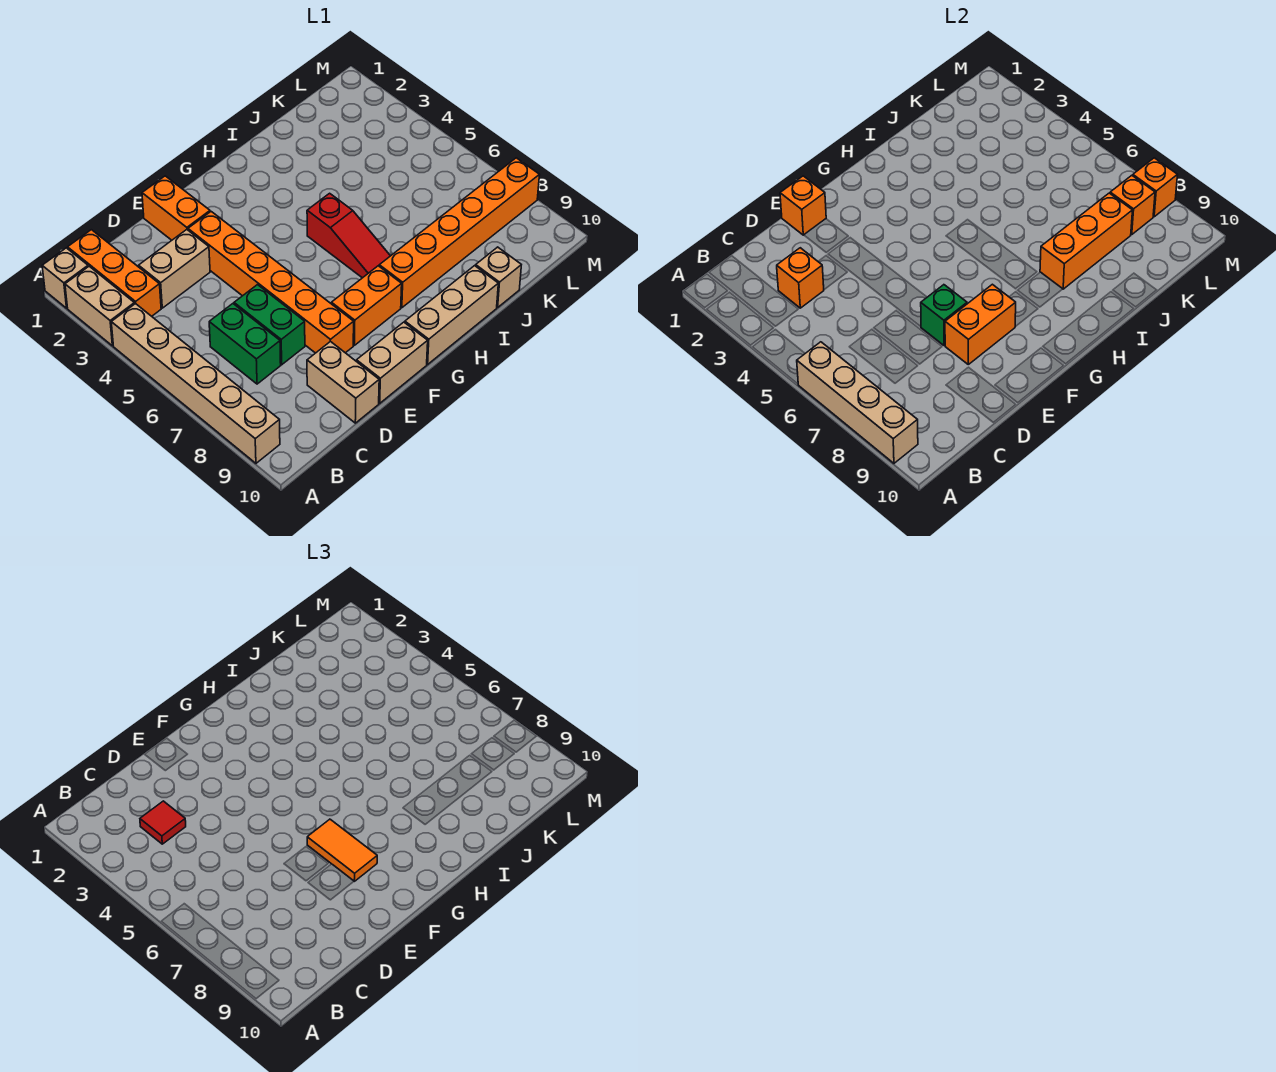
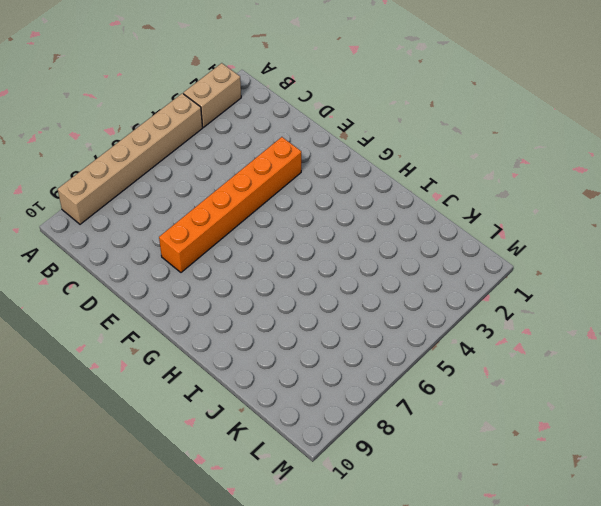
none -> tan brick A1 level 1
none -> orange brick B1:B3 level 1
none -> tan brick C3:D3 level 1

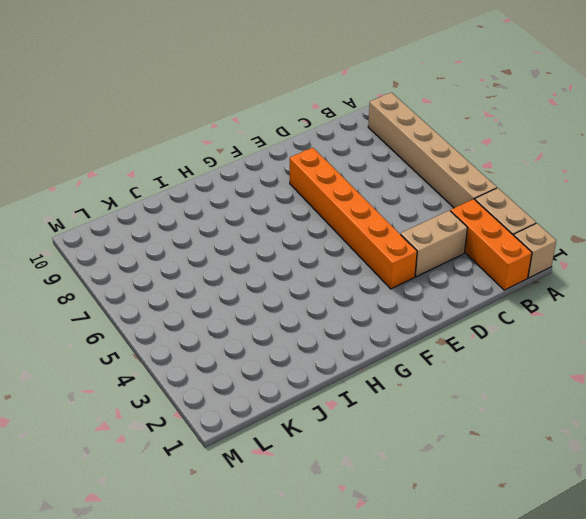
none -> green brick C6:C7 level 1
none -> green brick D6:D7 level 1
none -> tan brick D9:D10 level 1

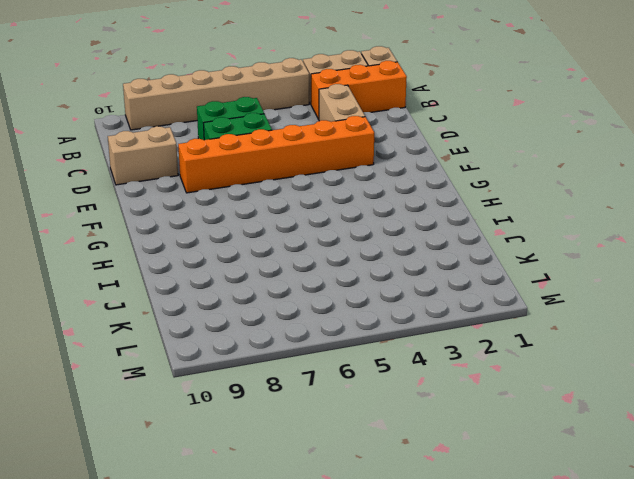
none -> orange brick E1:E2 level 1
none -> tan brick E10:F10 level 1
none -> orange brick F8:G8 level 1

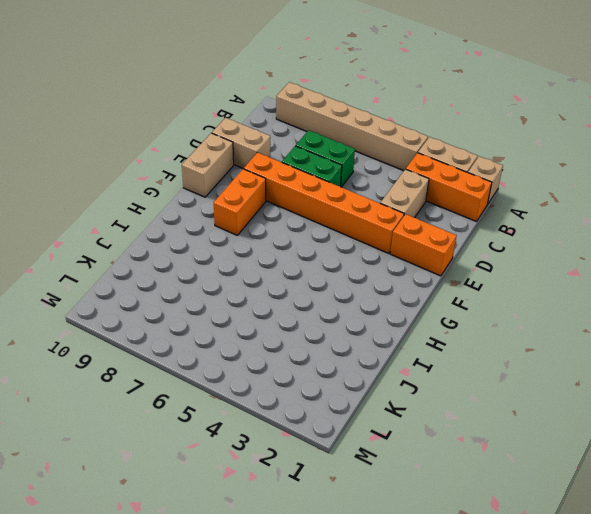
none -> tan brick G10:I10 level 1
none -> red slope H5:H7 level 1 top 5
none -> orange brick H8:M8 level 1

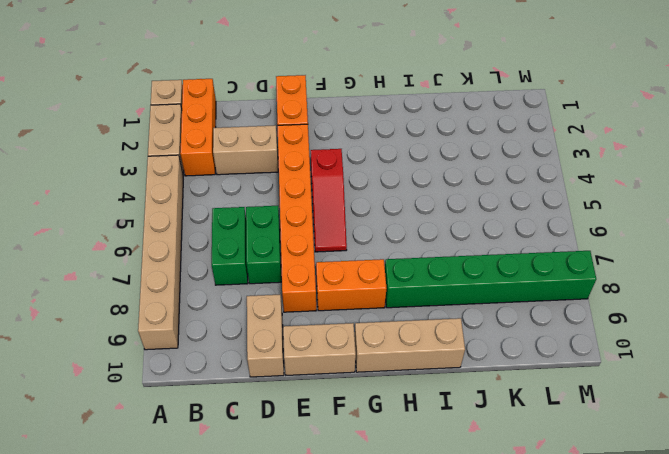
red slope F4:F6 level 1 top 4 -> red slope H5:H7 level 1 top 5
green brick H8:M8 level 1 -> orange brick H8:M8 level 1
none -> tan brick J10 level 1
none -> tan brick A6:A9 level 2
none -> orange brick C3 level 2

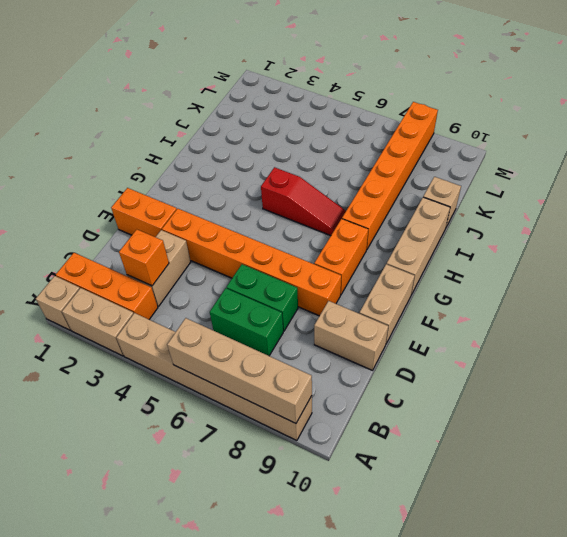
none -> orange brick E1 level 2
none -> green brick E7 level 2
none -> orange brick E8:F8 level 2

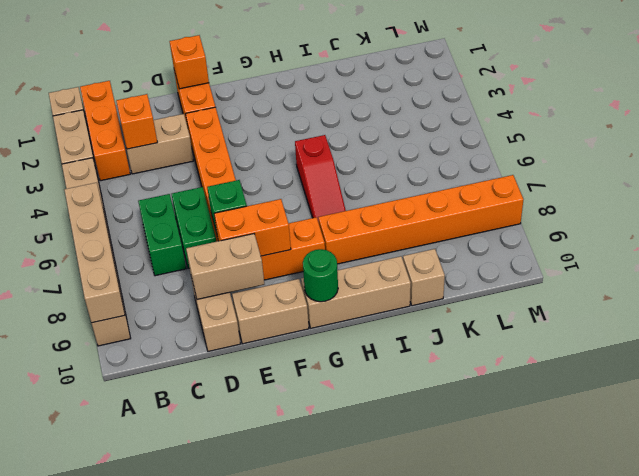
tan brick D9:E9 level 2 -> none
green round brick G10 level 2 -> none
none -> orange brick I8:K8 level 2
none -> orange brick L8 level 2
none -> orange brick M8 level 2

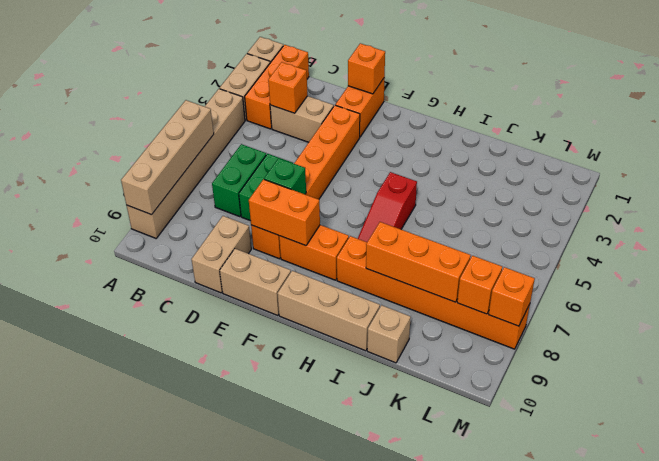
none -> red tile C3 level 3
none -> orange tile F7:F8 level 3

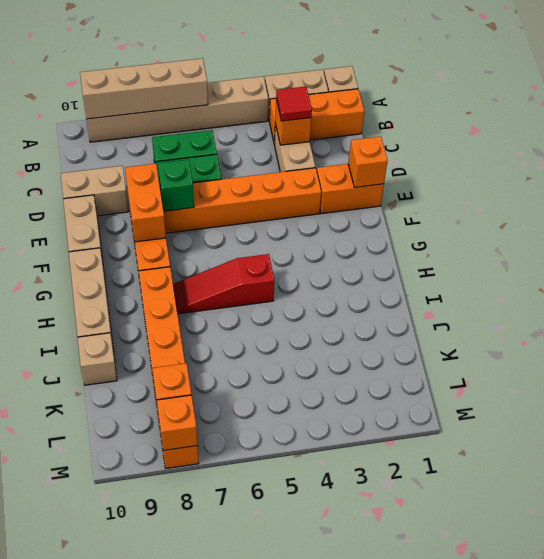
none -> orange brick I8:K8 level 2
none -> orange tile F7:F8 level 3

